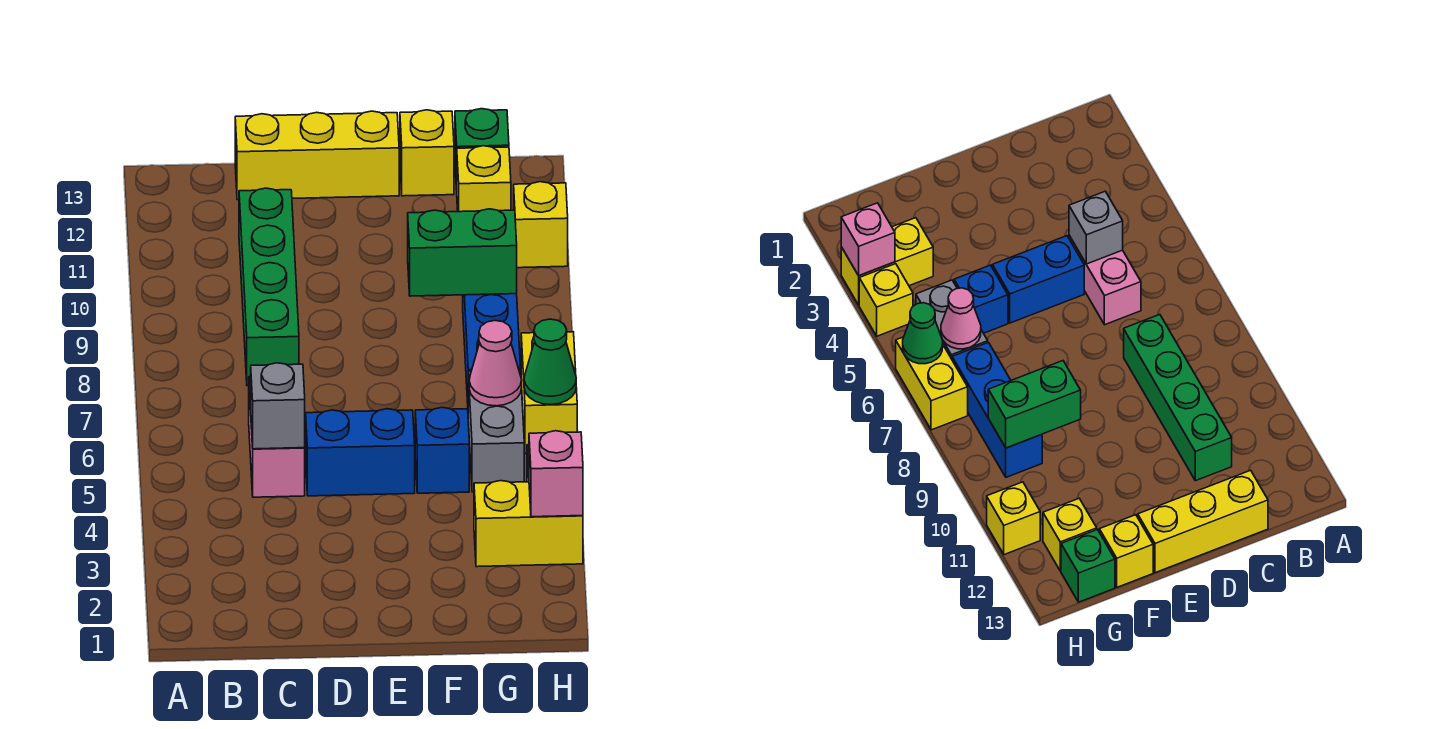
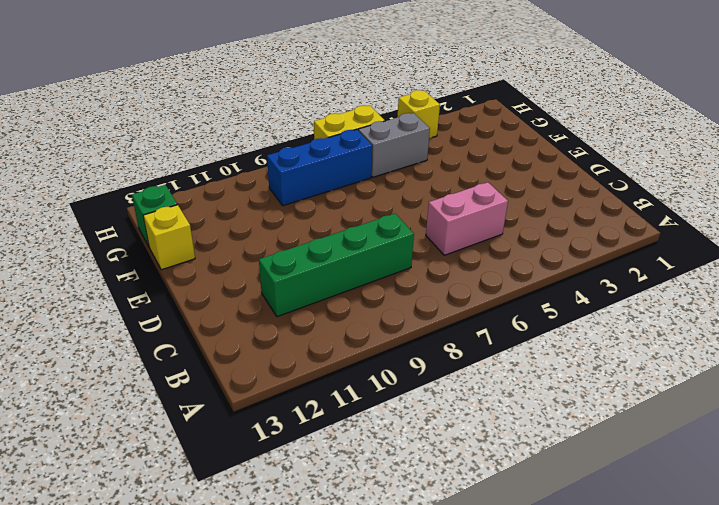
none -> yellow brick C13:E13 level 1
none -> blue brick D5:E5 level 1
none -> blue brick F5 level 1

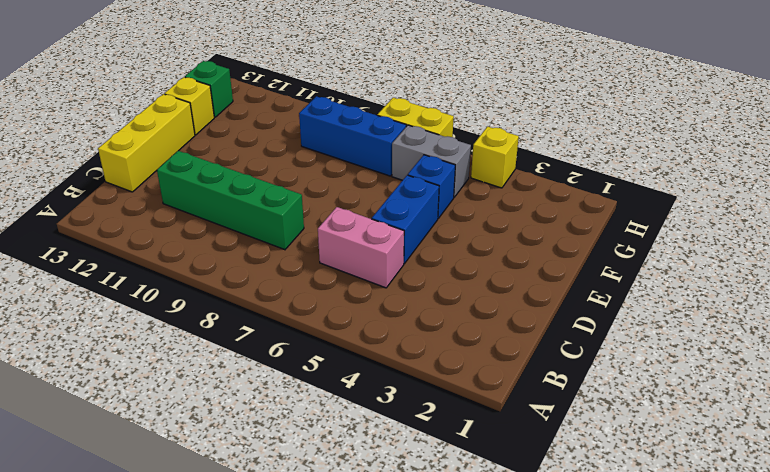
none -> yellow brick G3:H3 level 1
none -> yellow brick G12 level 1
none -> yellow brick H11 level 1

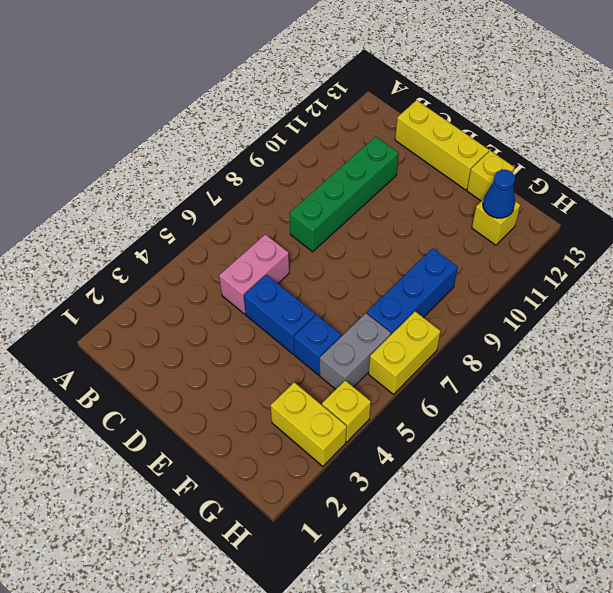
blue cone G12 level 2 -> none
none -> green brick G13 level 1
none -> yellow brick H11 level 1
none -> grey brick C5 level 2

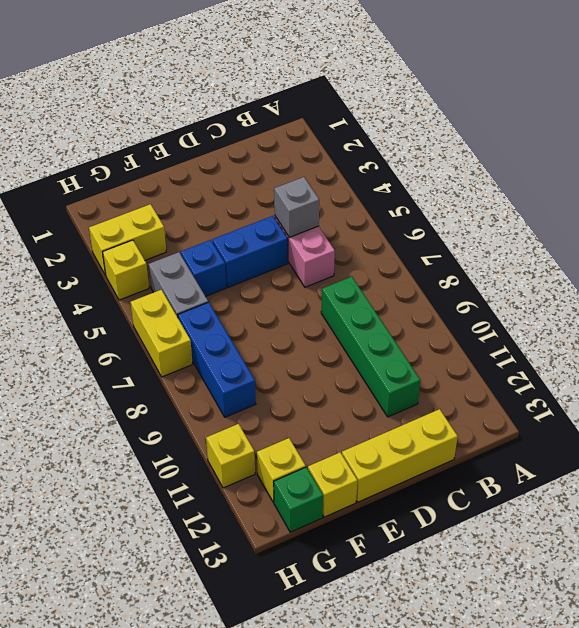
none -> green brick F9:G9 level 2
none -> pink cone G6 level 2
none -> pink brick H3 level 2

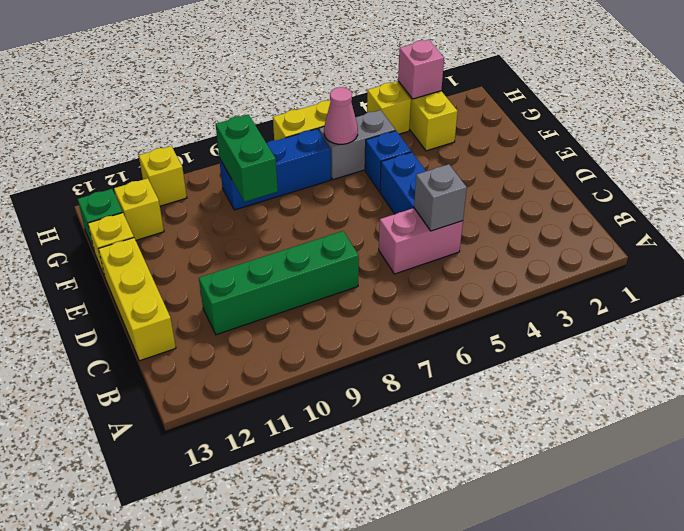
none -> green cone H6 level 2

